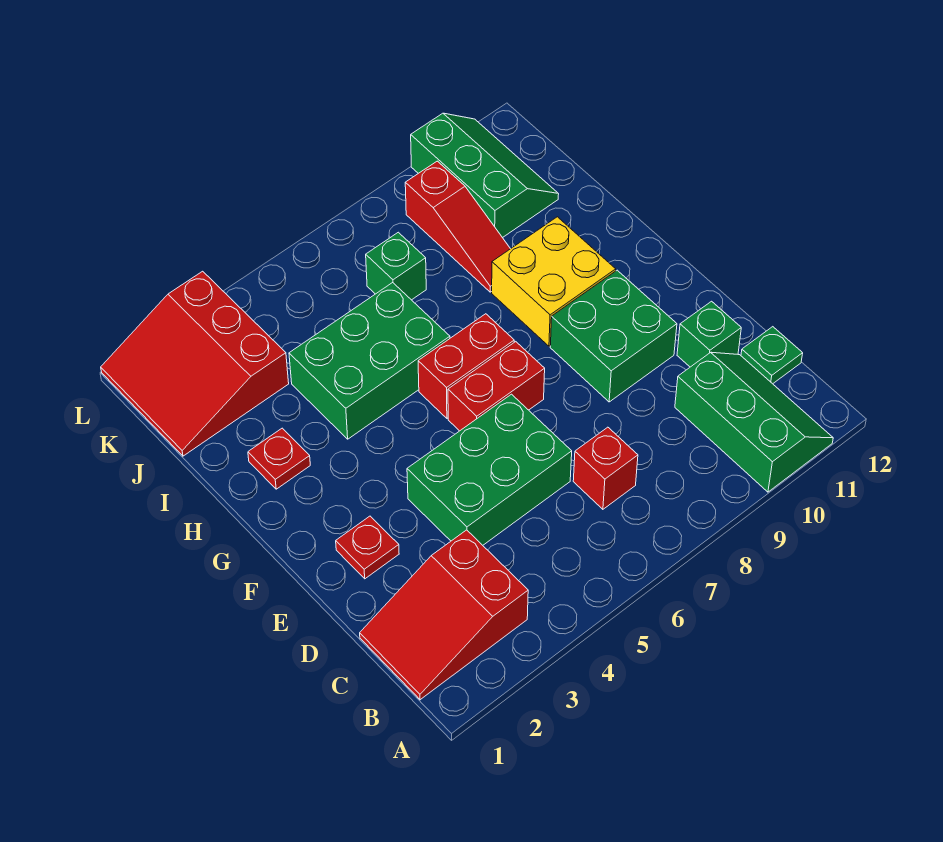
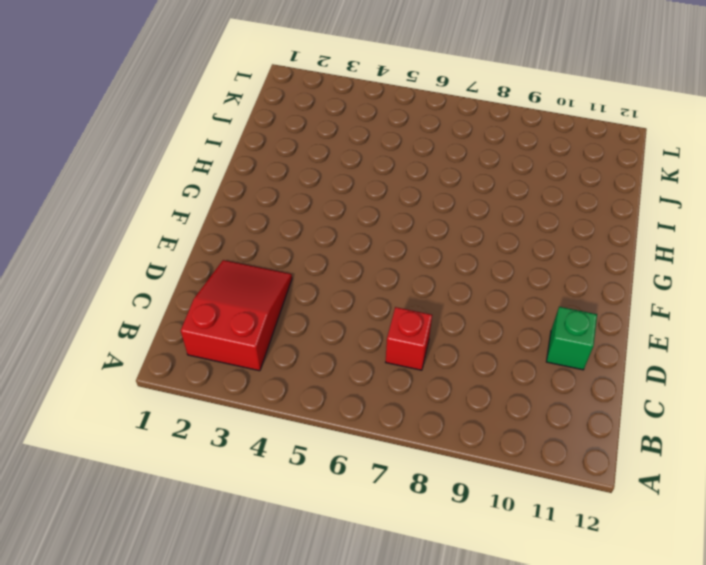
red slope B2:D3 level 1 top B -> red slope B1:C3 level 1 top 3
none -> green slope A10:C11 level 1 top 10
none -> green plate C12 level 1
none -> green brick D4:E6 level 1

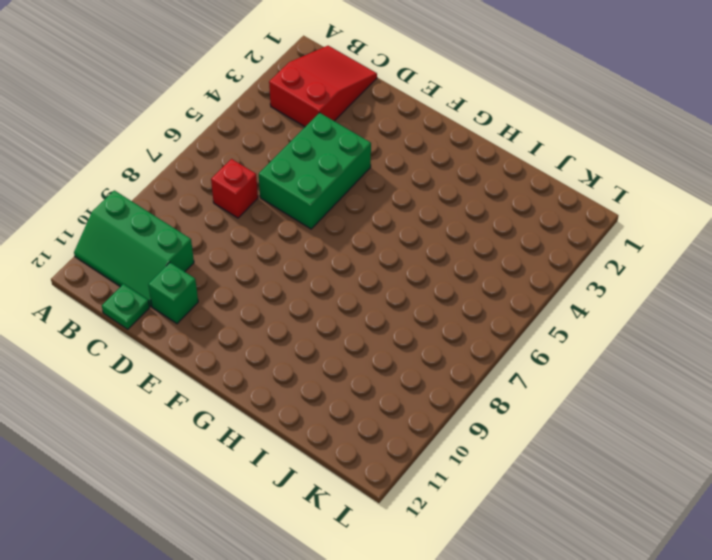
none -> red plate E2 level 1
none -> green brick E9:F10 level 1
none -> red brick F6:F7 level 1

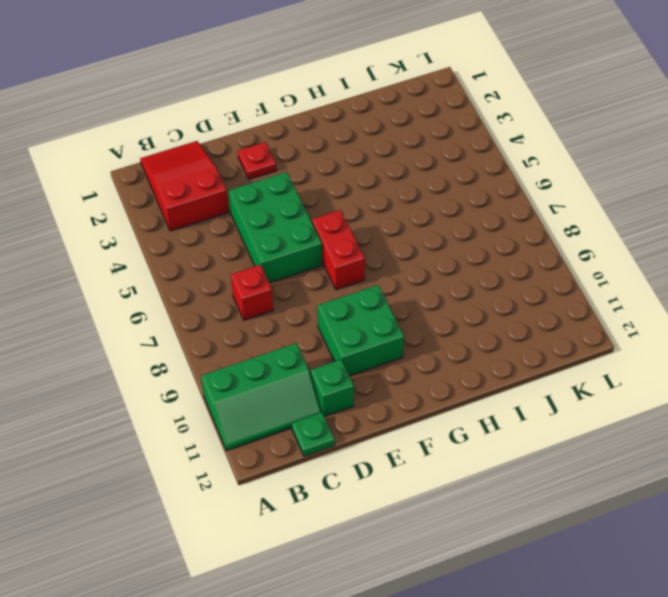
none -> red brick G6:G7 level 1
none -> yellow brick G9:H10 level 1
none -> red plate H2 level 1

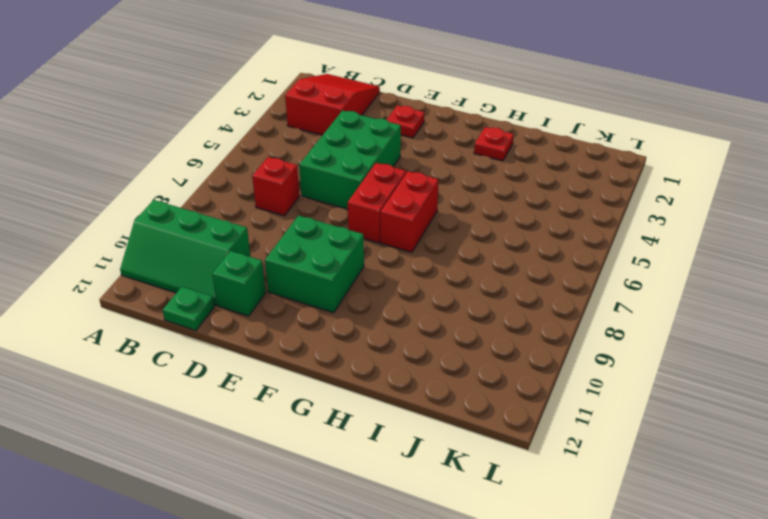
none -> yellow brick G9:H10 level 1
none -> green brick H4:I6 level 1
none -> red slope I9:K9 level 1 top K

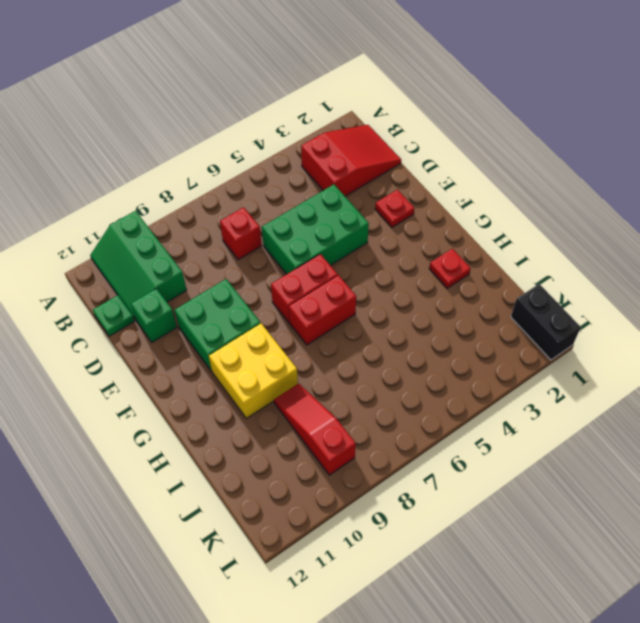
black brick K1:L1 level 1 -> red slope J1:L3 level 1 top 3
none -> green brick H4:I6 level 1
none -> green brick J7 level 1
none -> green slope J10:L11 level 1 top 10

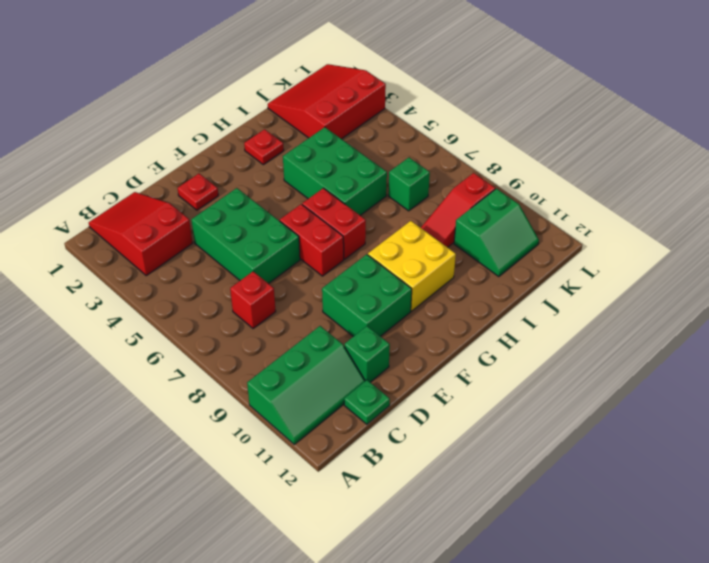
green slope J10:K11 level 1 top 10 -> green slope J10:L11 level 1 top 10

